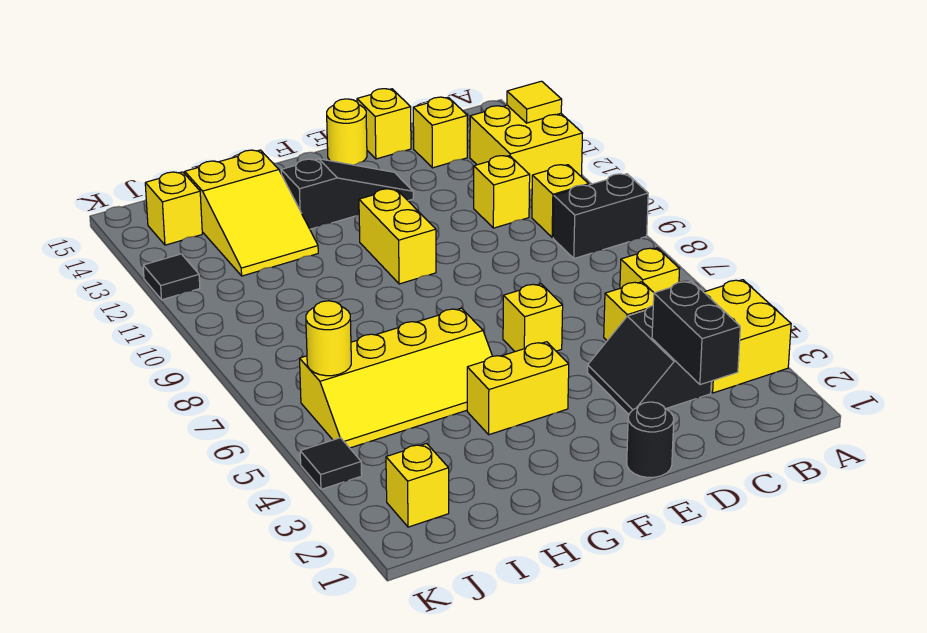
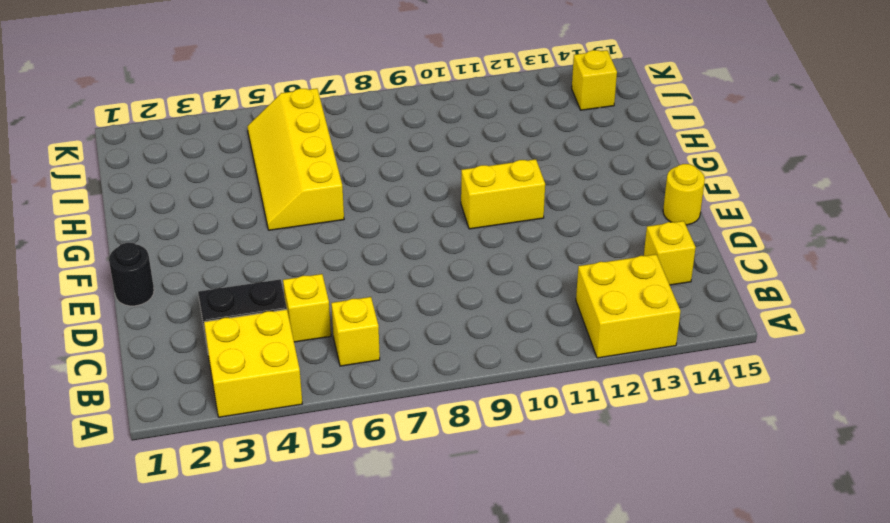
none -> black brick A9:B9 level 1
none -> yellow brick B10 level 1
none -> yellow brick C11 level 1

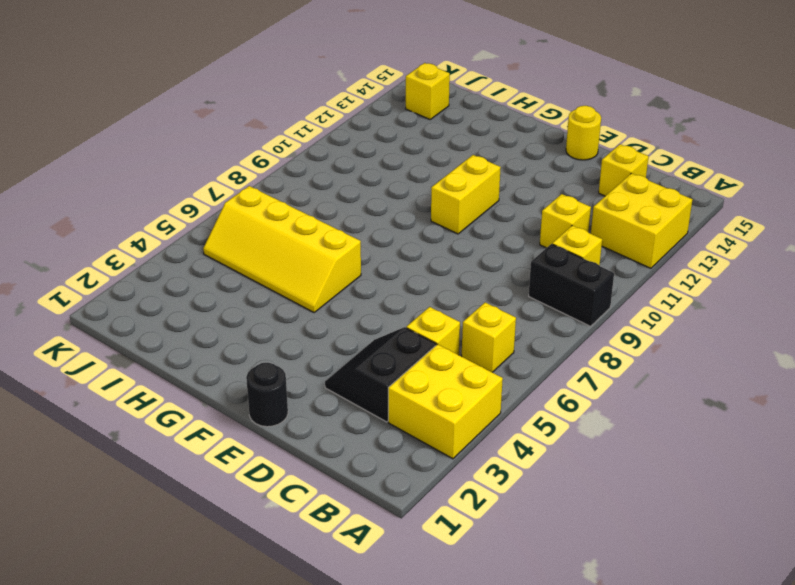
none -> yellow brick D15 level 1
none -> yellow brick E6 level 1
none -> black slope E13:G13 level 1 top G

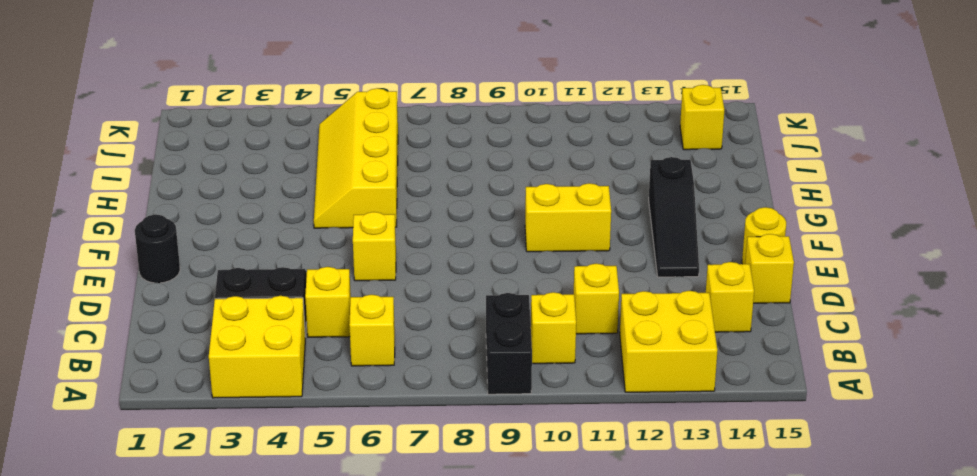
none -> yellow brick F4:G4 level 1
none -> yellow slope H12:I14 level 1 top 14
none -> yellow brick J2 level 1

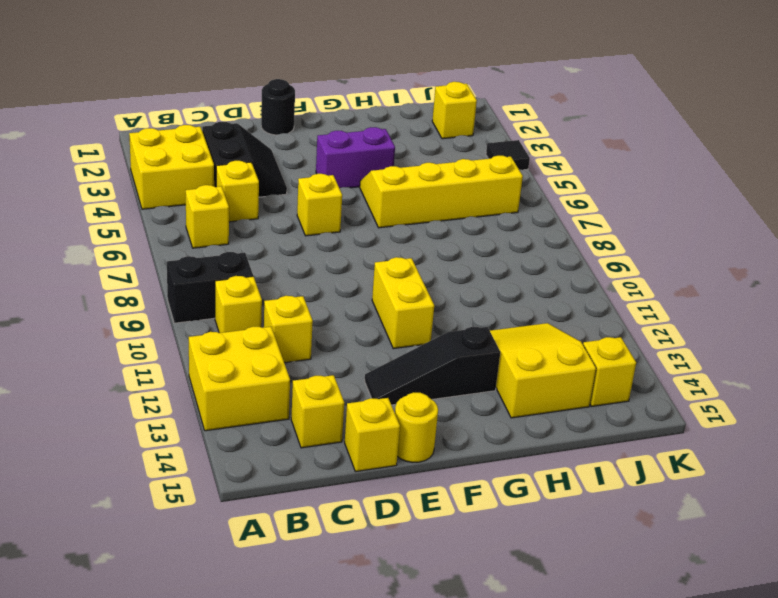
purple brick F4:G4 level 1 -> yellow brick F4:G4 level 1
none -> black tile K12 level 1
none -> yellow tile A13 level 2
none -> black brick C2:C3 level 2

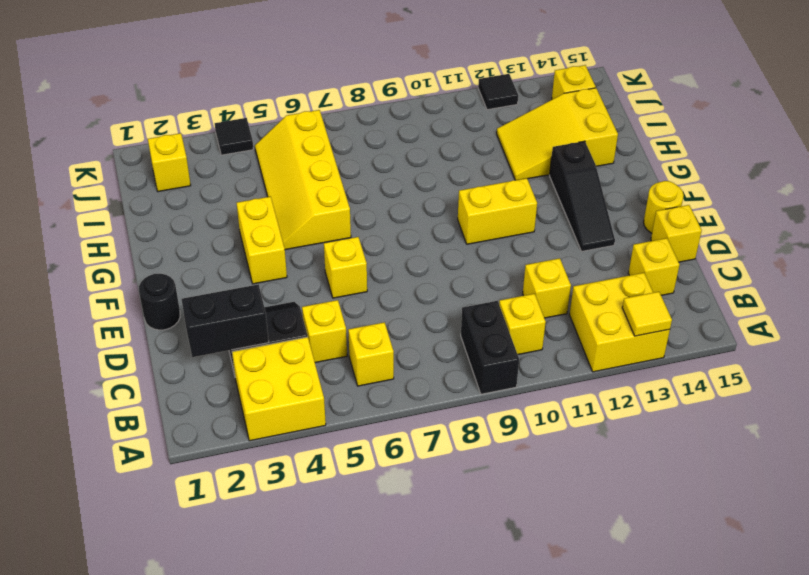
none -> yellow round brick J6 level 2

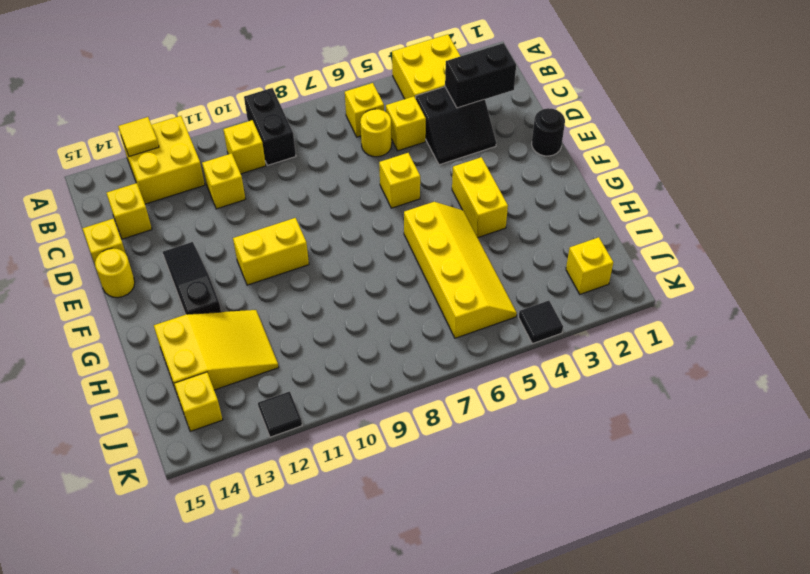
yellow round brick C6 level 1 -> yellow round brick J6 level 2

